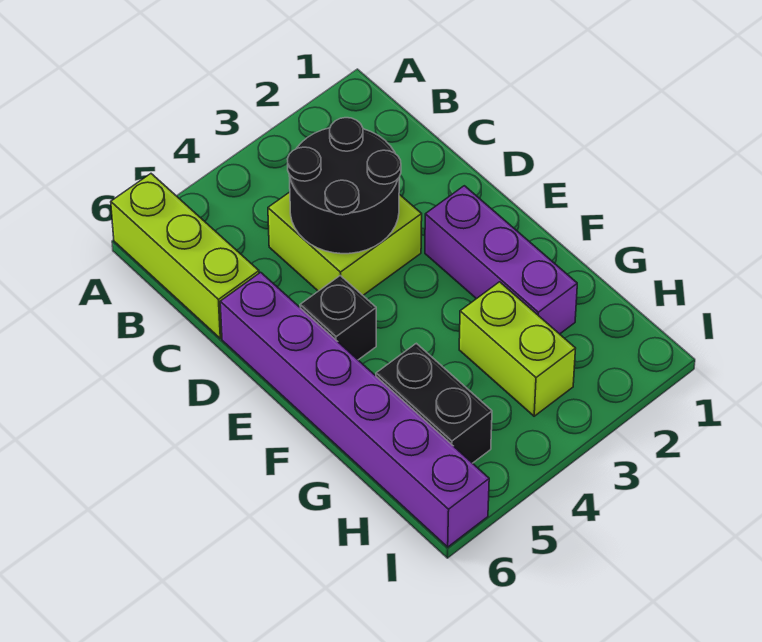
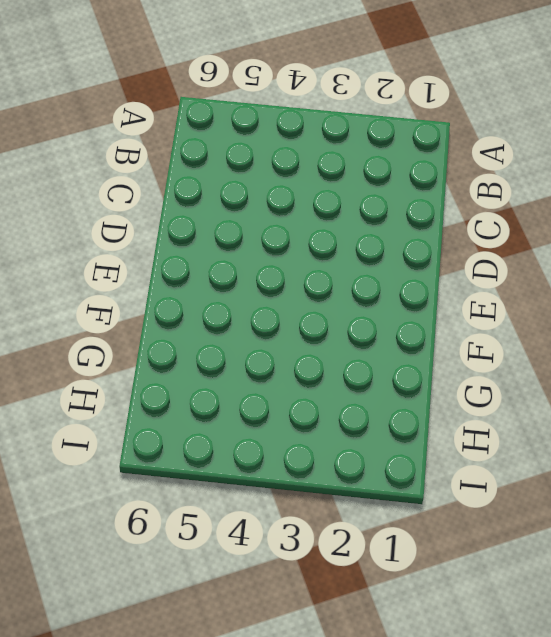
none -> lime brick A6:C6 level 1
none -> lime brick C3:D4 level 1

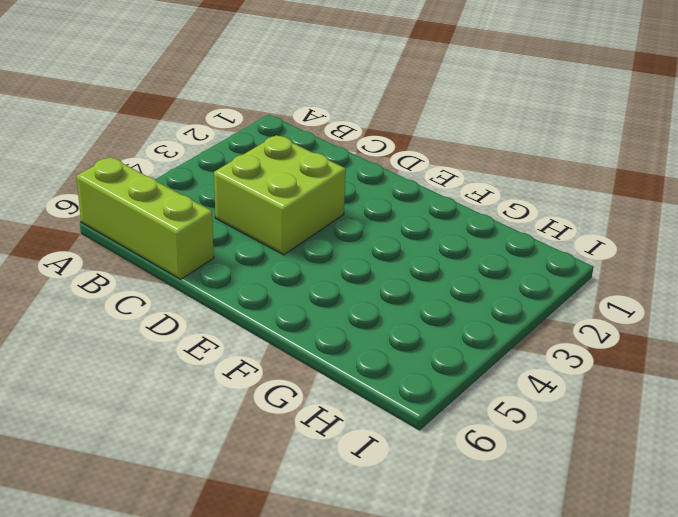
none -> purple brick D6:I6 level 1
none -> purple brick E2:G2 level 1

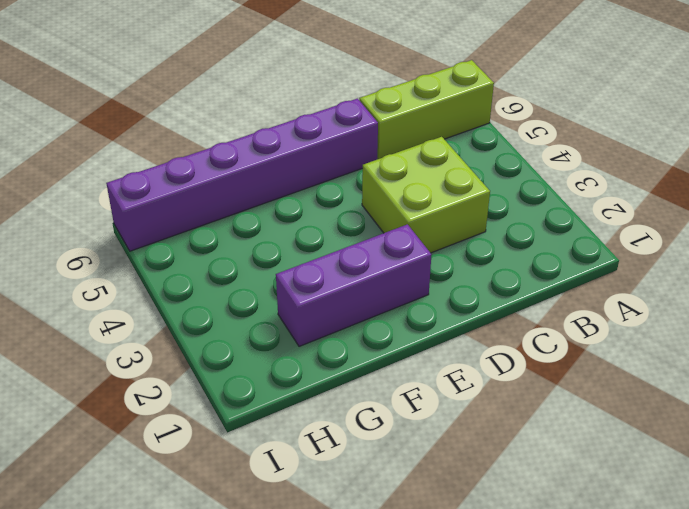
none -> black brick E5 level 1
none -> lime brick G3:H3 level 1

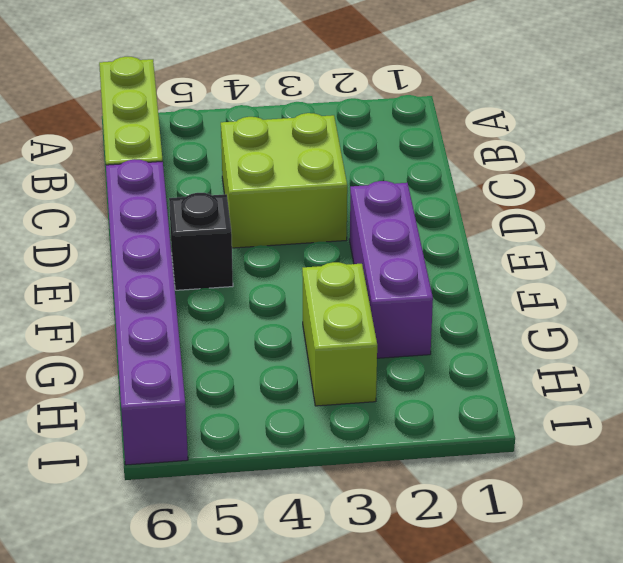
none -> black brick G5:H5 level 1
none -> black round brick C3:D4 level 2

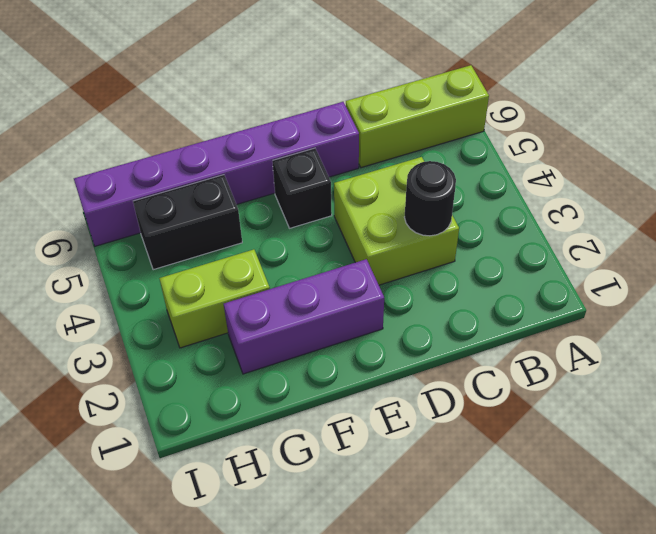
black round brick C3 level 2 -> black round brick C3:D4 level 2

